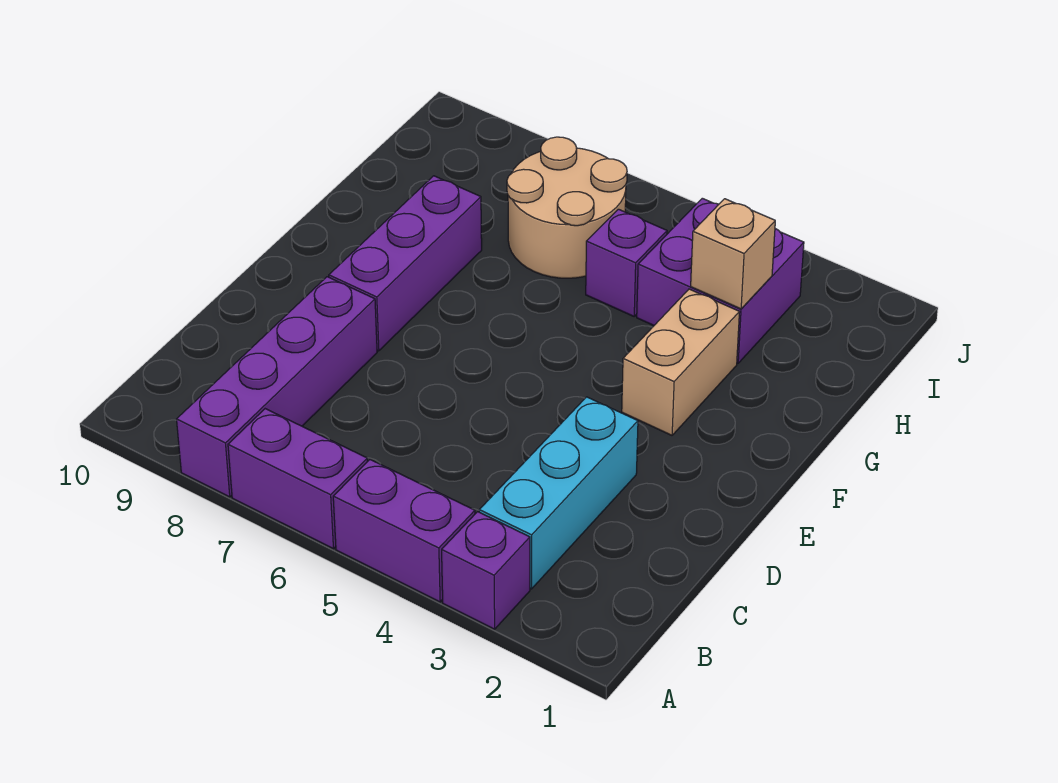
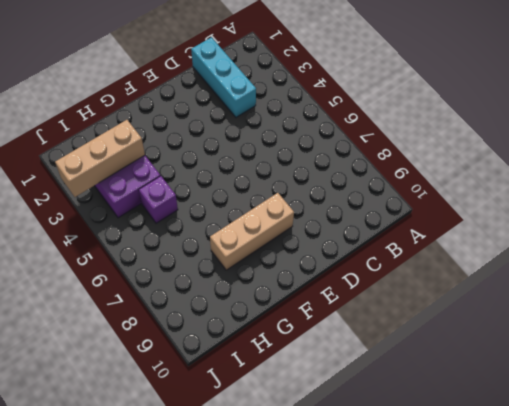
cyan brick C1:C3 level 1 -> cyan brick B3:D3 level 1
tan brick E8:G8 level 1 -> purple brick E8:G8 level 1
tan brick H3:J3 level 2 -> tan brick H3 level 2
none -> purple brick A3 level 1
none -> purple brick A4:A5 level 1

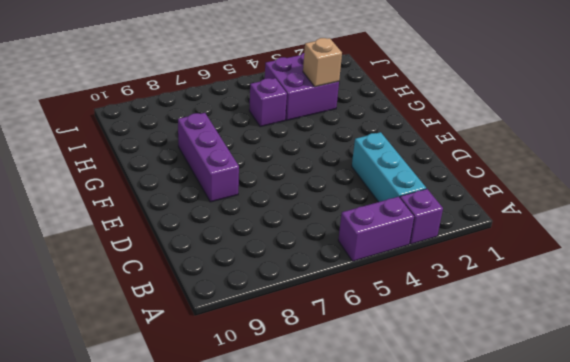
none -> purple brick A6:A7 level 1
none -> purple brick A8:D8 level 1

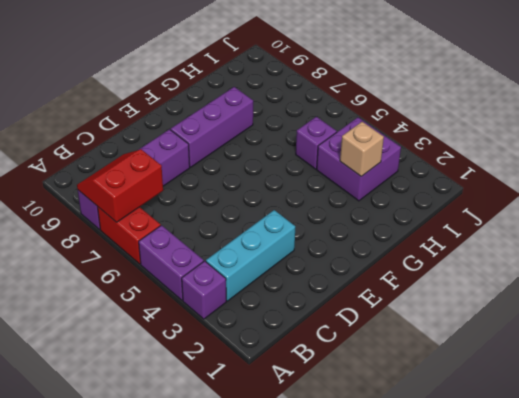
red brick A6:A7 level 1 -> purple brick A6:A7 level 1
red slope A7:B8 level 2 top 7 -> none
none -> tan brick F3:G3 level 1
none -> tan round brick H6:I7 level 1

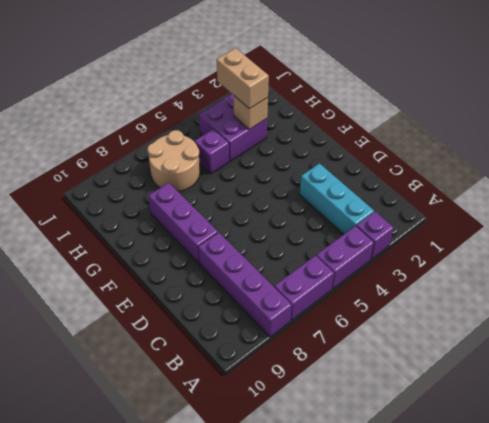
tan brick H3:I3 level 3 -> tan brick F3:G3 level 1

